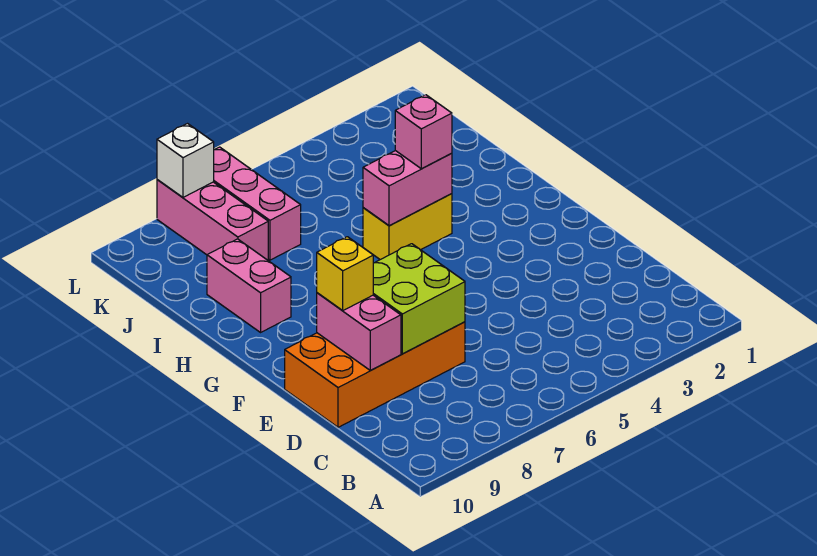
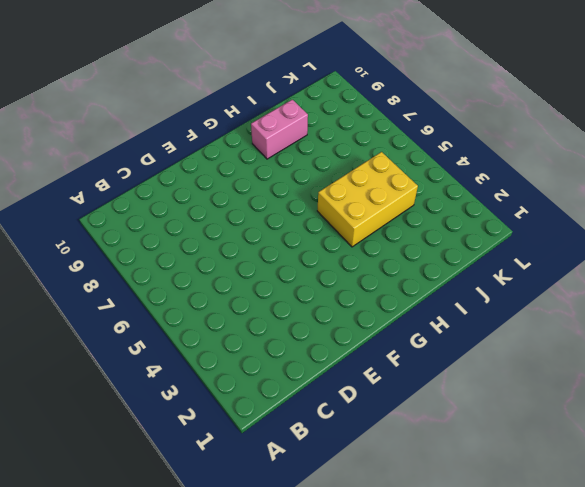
yellow brick H4:J5 level 1 -> yellow brick H4:H5 level 1
none -> orange brick D7:E10 level 1
none -> pink brick J7:L7 level 1

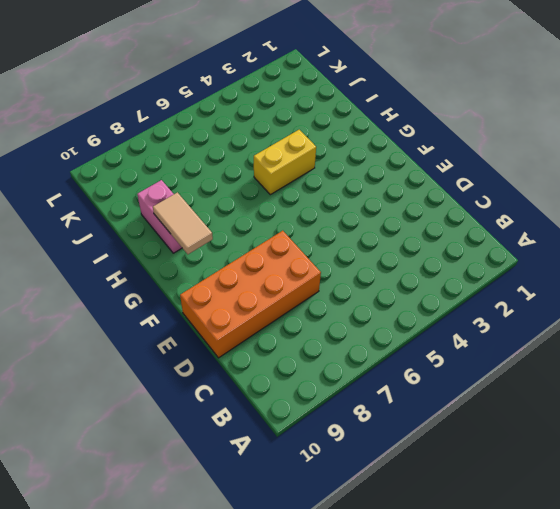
tan tile G9:H9 level 2 -> none
none -> pink brick J7:L7 level 1
none -> pink brick J8:L8 level 1

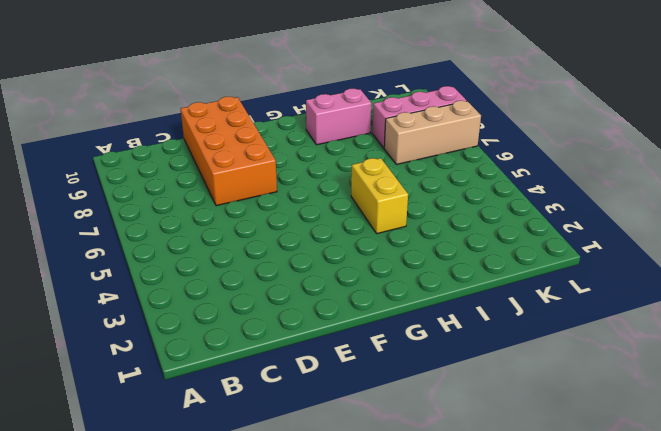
tan brick J7:L7 level 1 -> pink brick J7:L7 level 1
none -> lime brick D7:E8 level 2
none -> pink brick D9:E9 level 2

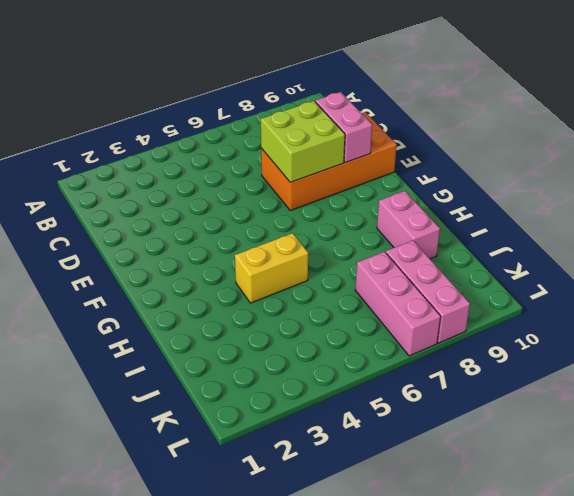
none -> pink brick H4:H5 level 2
none -> white brick L8 level 2

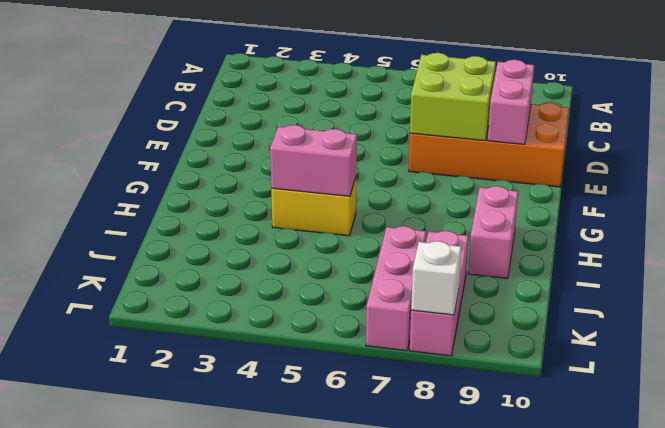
none -> yellow brick E9 level 3
none -> pink brick H4 level 3

